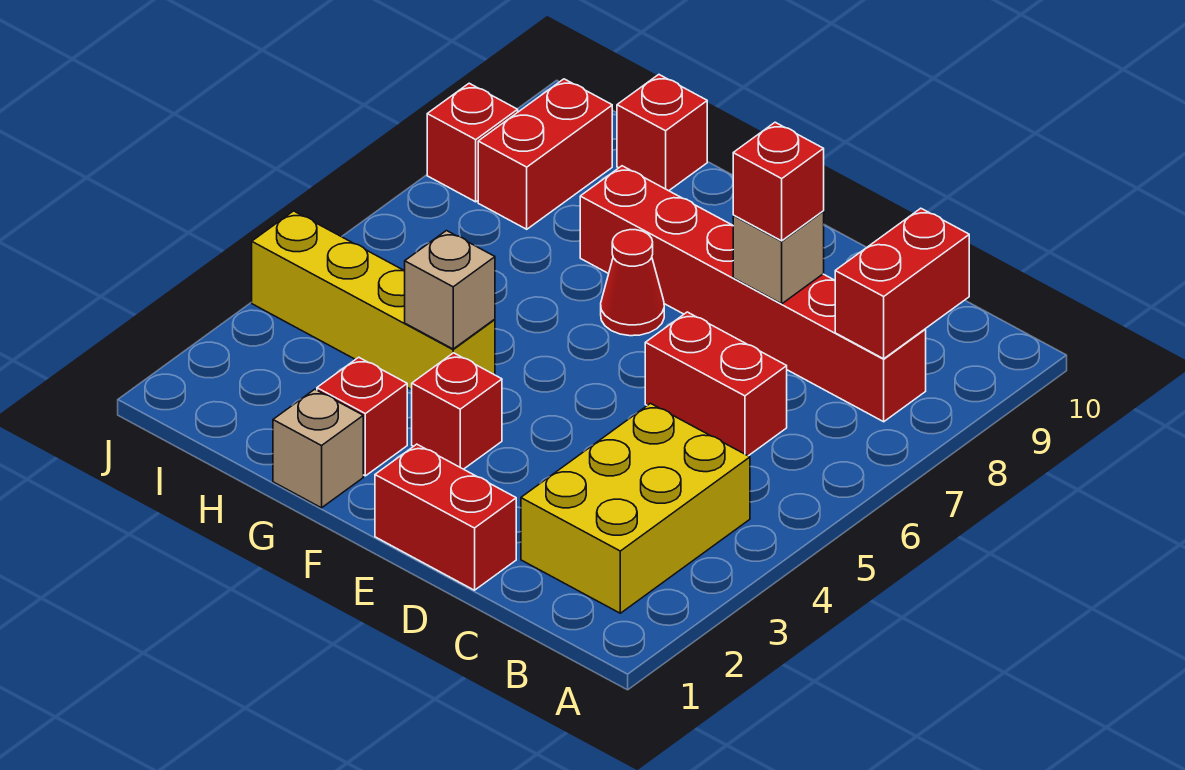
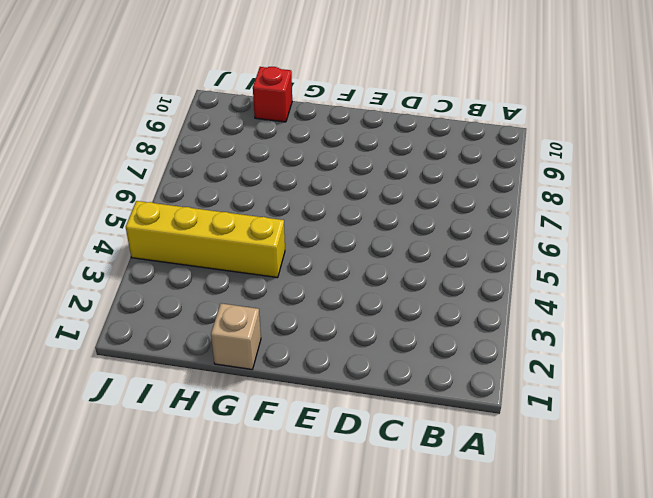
none -> yellow brick B2:C4 level 1
none -> red brick B8:G8 level 1
none -> red brick C6:D6 level 1

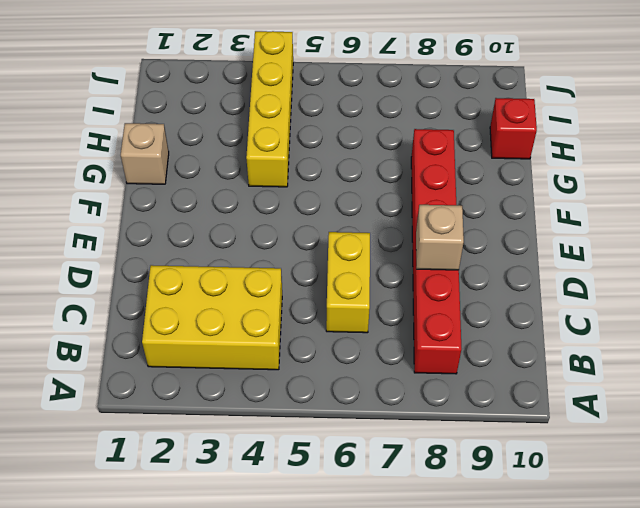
yellow brick C6:D6 level 1 -> red brick C6:D6 level 1
none -> red brick D1:E1 level 1
none -> red brick F3 level 1
none -> red cone F7 level 1

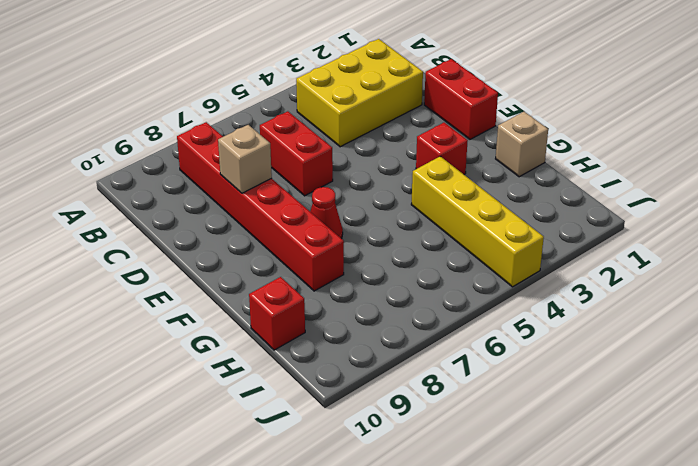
none -> red brick G2 level 1
none -> red brick I8:I9 level 1
none -> red brick J8 level 1

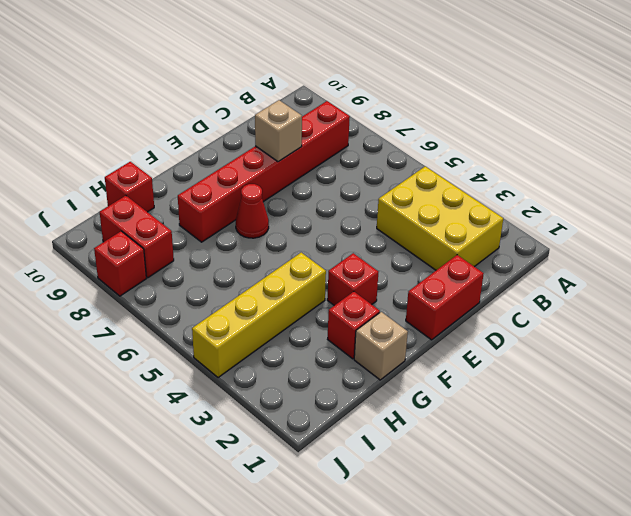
none -> red brick C6:D6 level 1
none -> red brick B8:B9 level 2
none -> tan brick G4 level 2

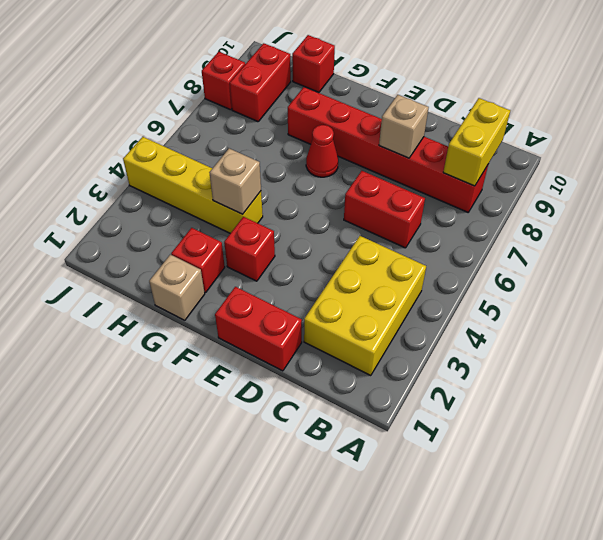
yellow brick B8:B9 level 2 -> red brick B8:B9 level 2
none -> red brick D8 level 3

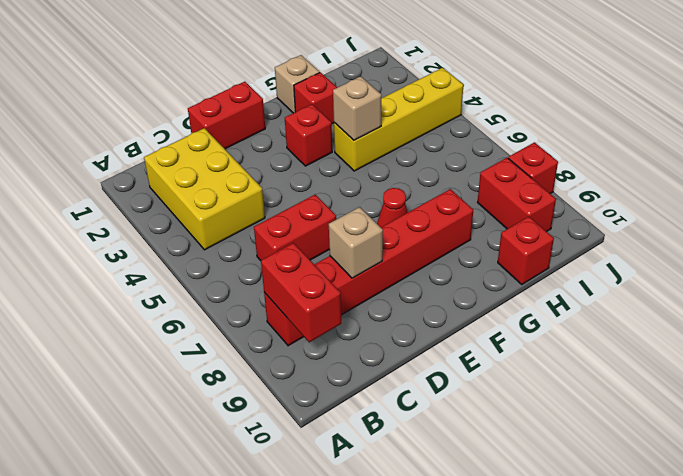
none -> red brick D8 level 3

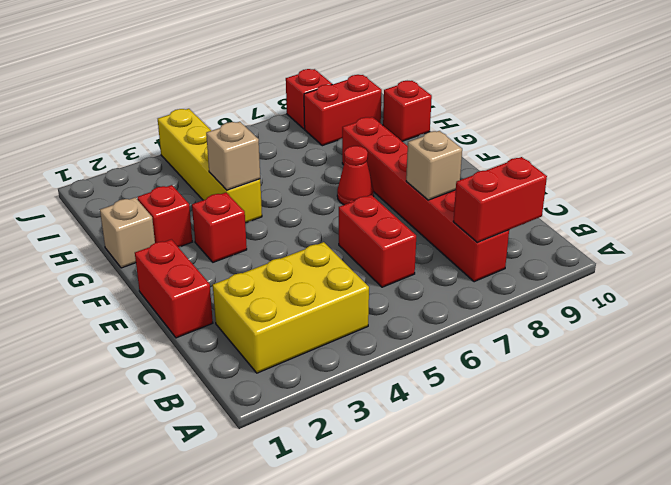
none -> red brick D8 level 3

